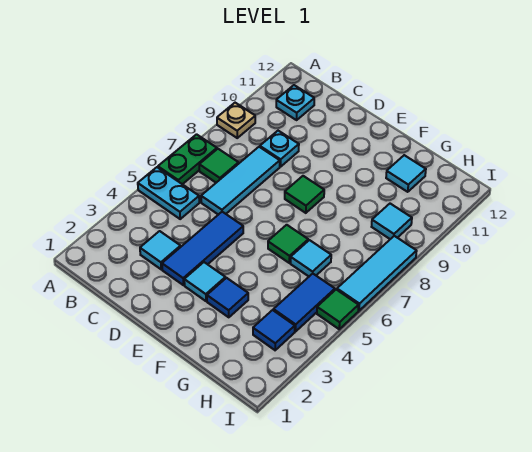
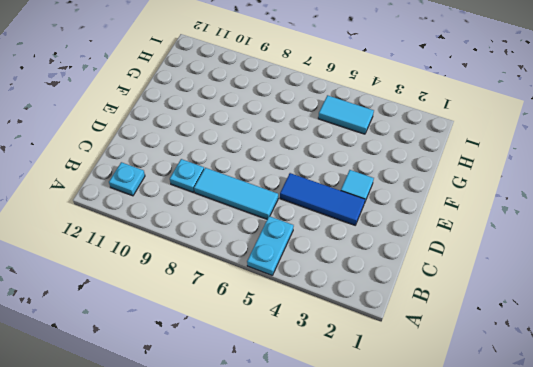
cyan tile H4:H5 level 1 -> blue tile H4:H5 level 1
none -> green plate A6:A7 level 1
none -> tan plate A9 level 1
none -> green tile B7 level 1

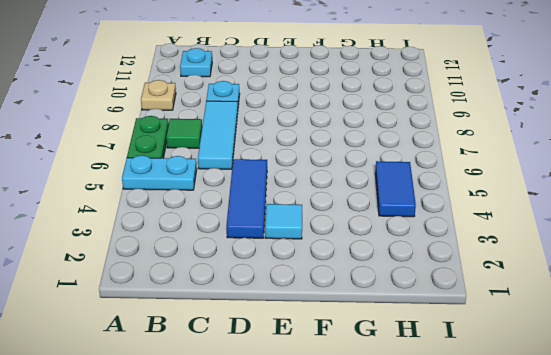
none -> cyan tile C3 level 1
none -> green tile E8 level 1
none -> blue tile F3 level 1

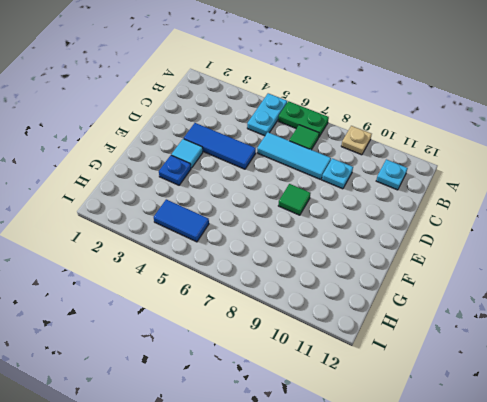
blue plate F3 level 1 -> blue tile F3 level 1
none -> cyan tile C3 level 1
none -> green tile F6 level 1
none -> cyan tile G6 level 1

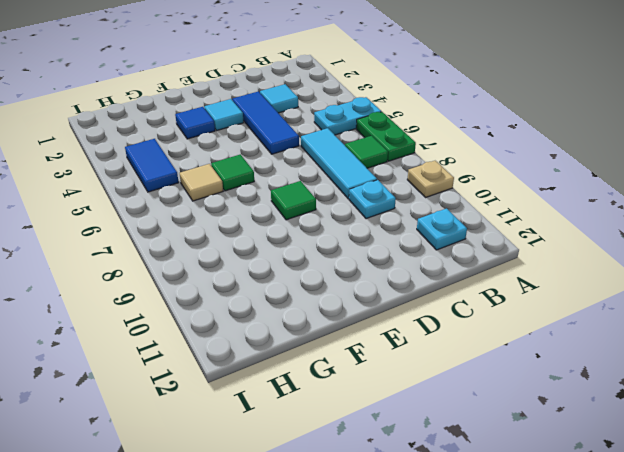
tan tile G6 level 1 -> cyan tile G6 level 1
none -> cyan tile G11 level 1
none -> blue tile H3 level 1
none -> cyan tile H9 level 1

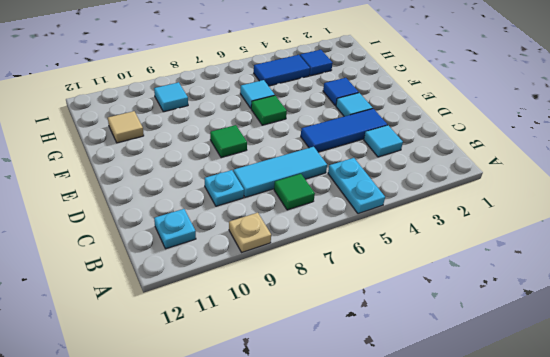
tan tile G11 level 1 -> cyan tile G11 level 1
none -> green plate A6:A7 level 1
none -> green tile I5 level 1
none -> cyan tile I6:I8 level 1

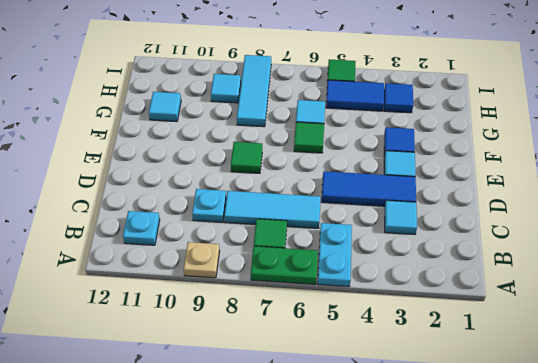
cyan tile G8:I8 level 1 -> cyan tile I6:I8 level 1

